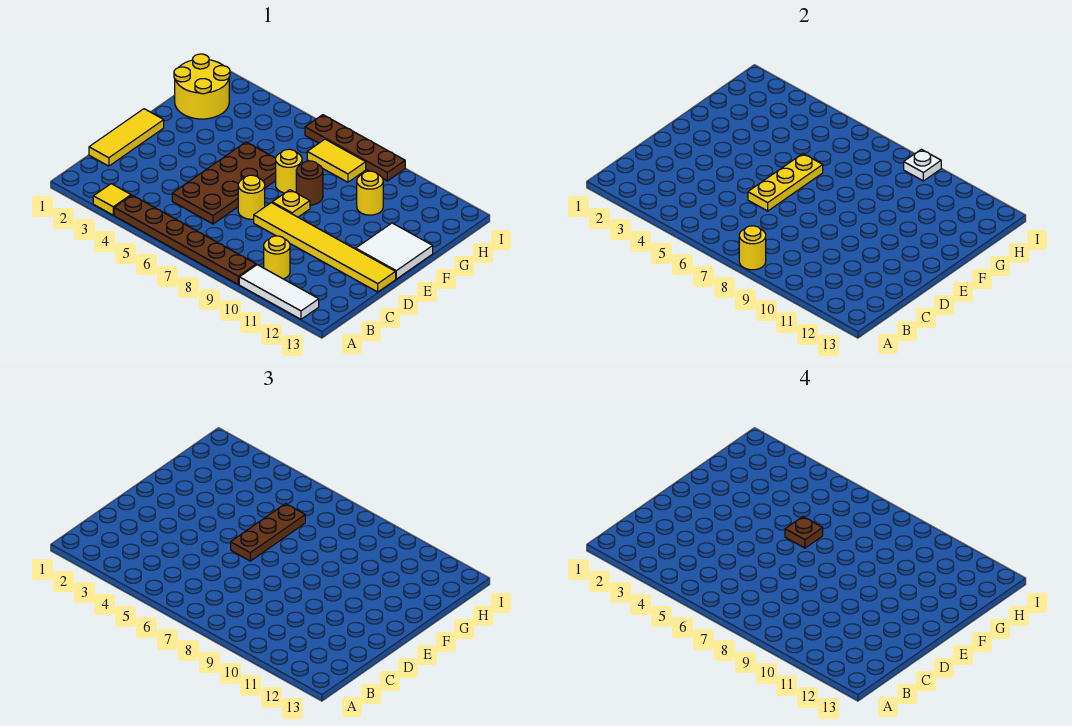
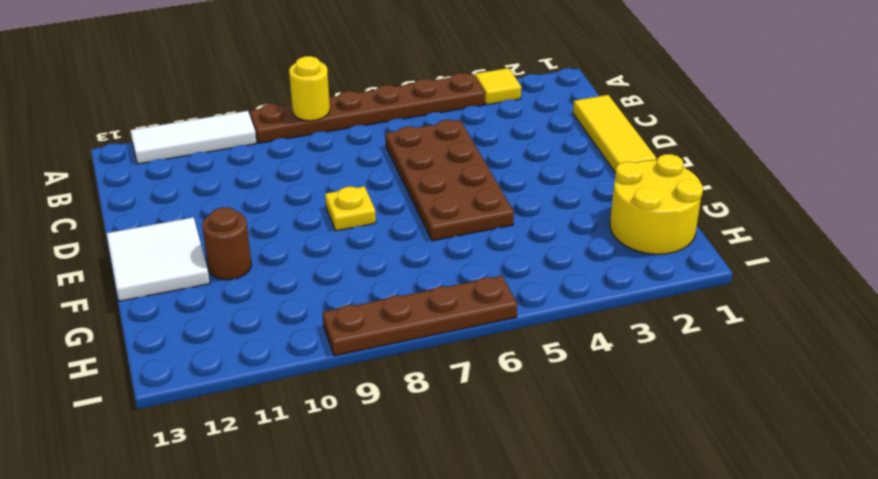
brown round brick F11 level 1 -> brown round brick F8 level 1
none -> yellow round brick B10 level 1
none -> yellow round brick D7 level 1
none -> yellow tile D8:D13 level 1

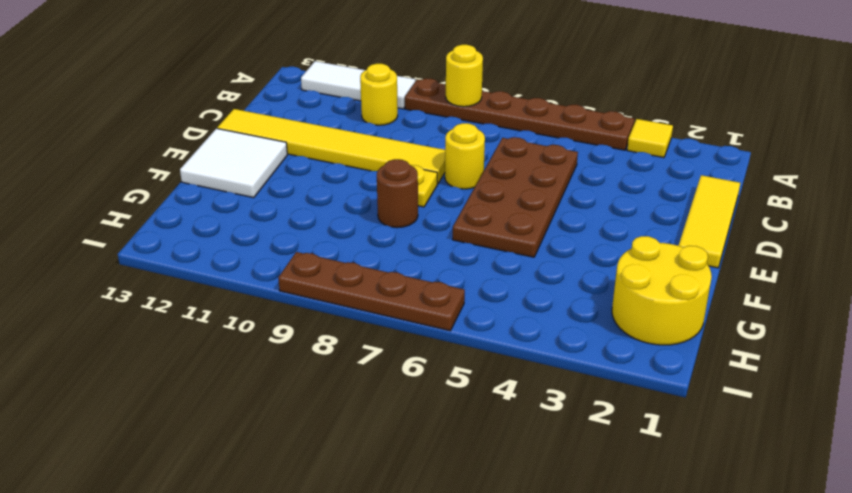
none -> yellow round brick F7 level 1
none -> yellow round brick G10 level 1
none -> yellow tile H7:H8 level 1

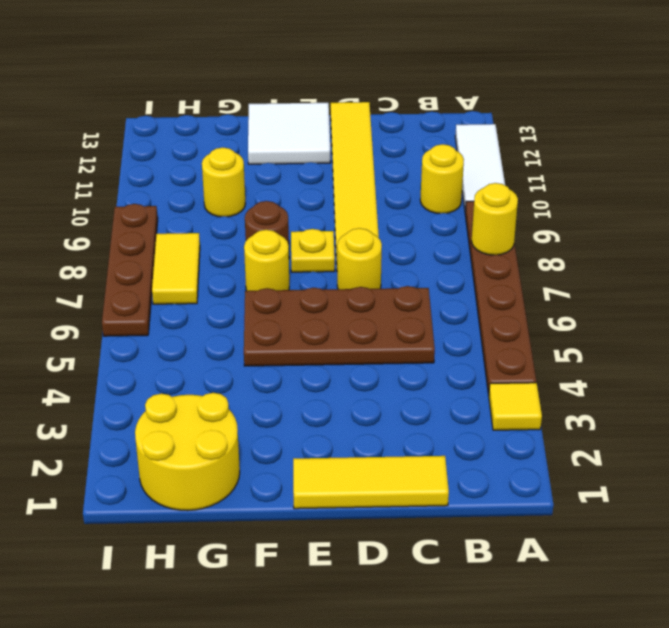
none -> yellow plate D6:F6 level 2
none -> white plate I9 level 2
none -> brown plate E6:G6 level 3

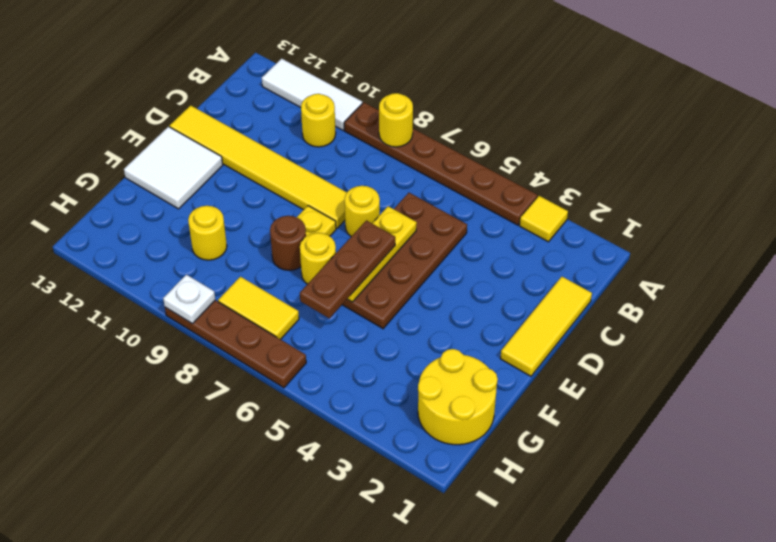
none -> brown plate F6 level 4

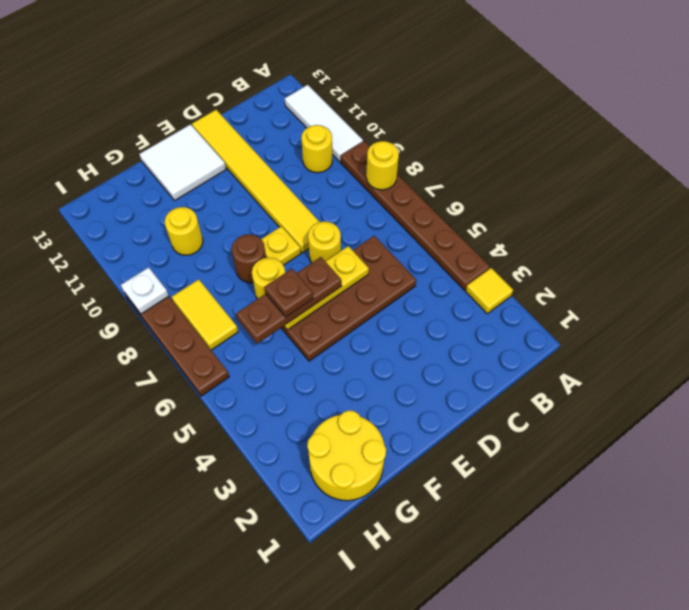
none -> yellow tile C1:E1 level 1

